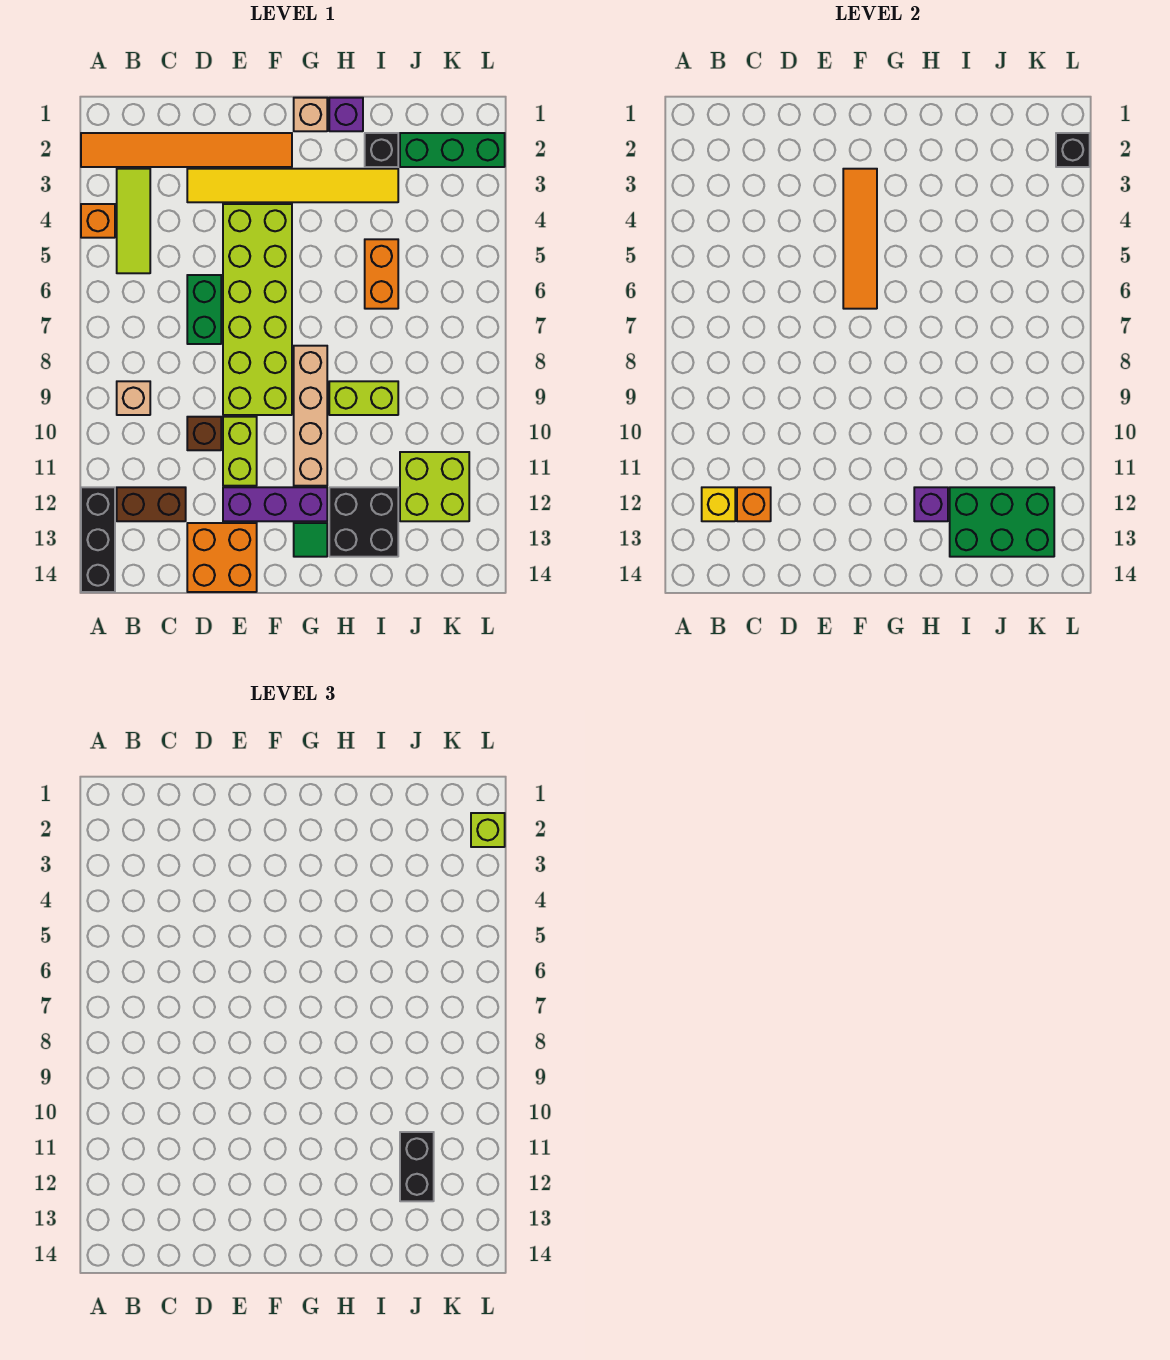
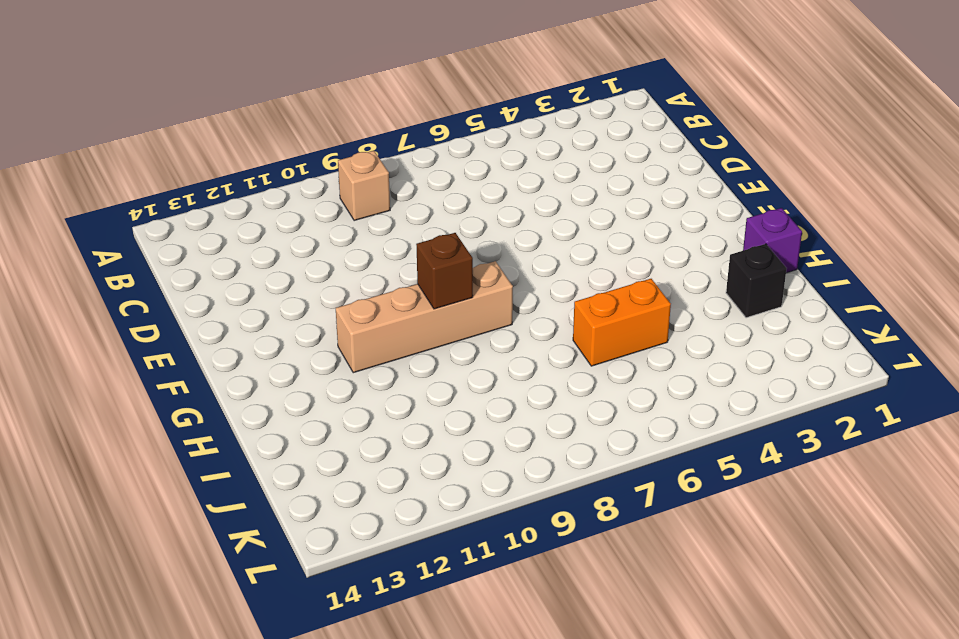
brown brick G9 level 2 -> brown brick D10 level 1
none -> orange tile A2:F2 level 1
none -> orange brick A4 level 1
none -> black brick A12:A14 level 1
none -> lime tile B3:B5 level 1

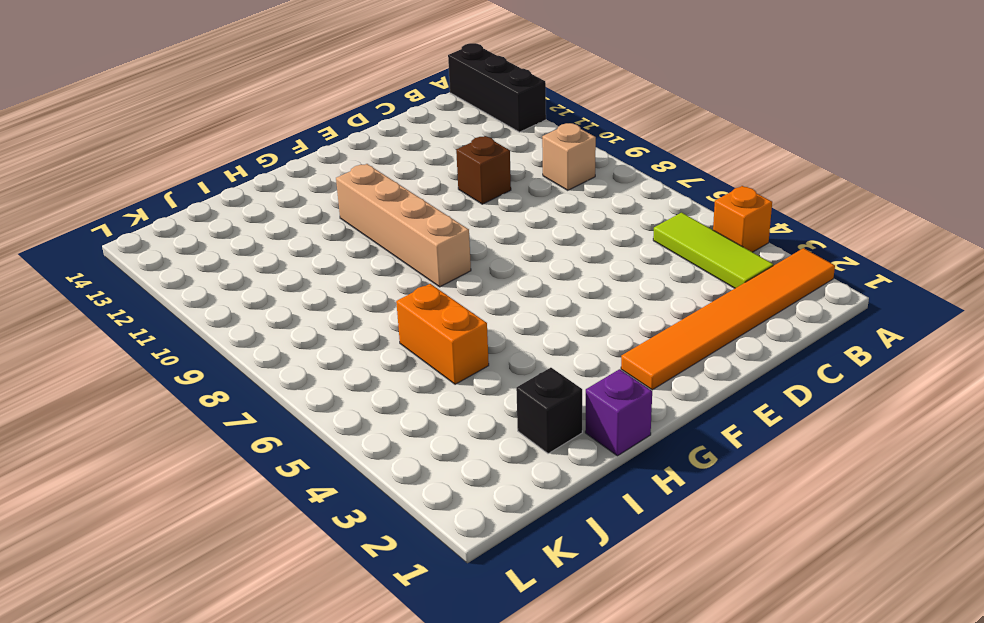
none -> brown brick B12:C12 level 1
none -> yellow tile D3:I3 level 1
none -> green brick D6:D7 level 1
none -> orange brick D13:E14 level 1

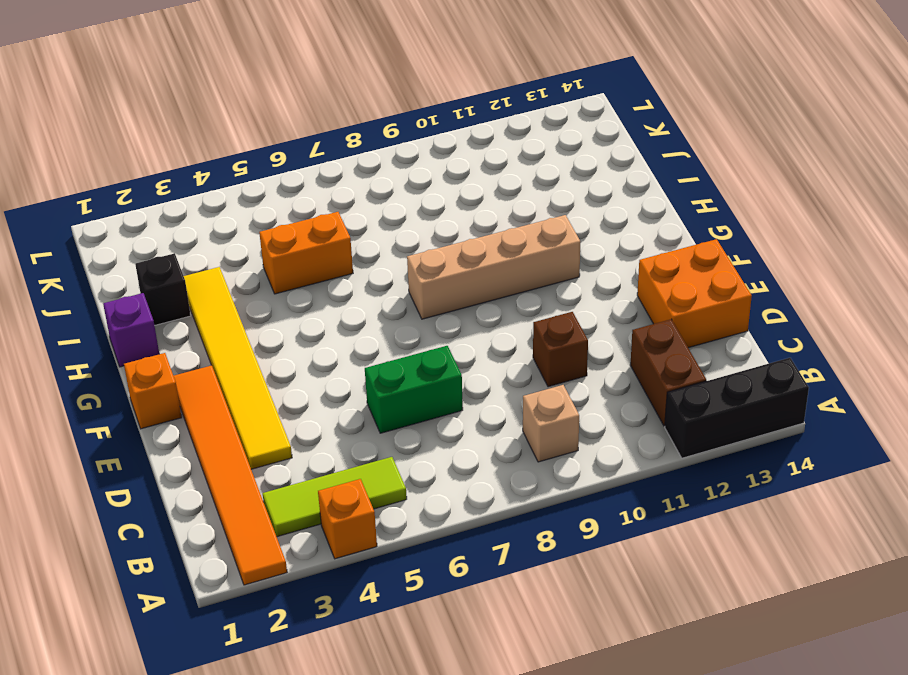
orange brick F1 level 1 -> orange brick C12 level 2
none -> lime brick E4:F9 level 1
none -> lime brick E10:E11 level 1
none -> purple brick E12:G12 level 1
none -> tan brick G1 level 1

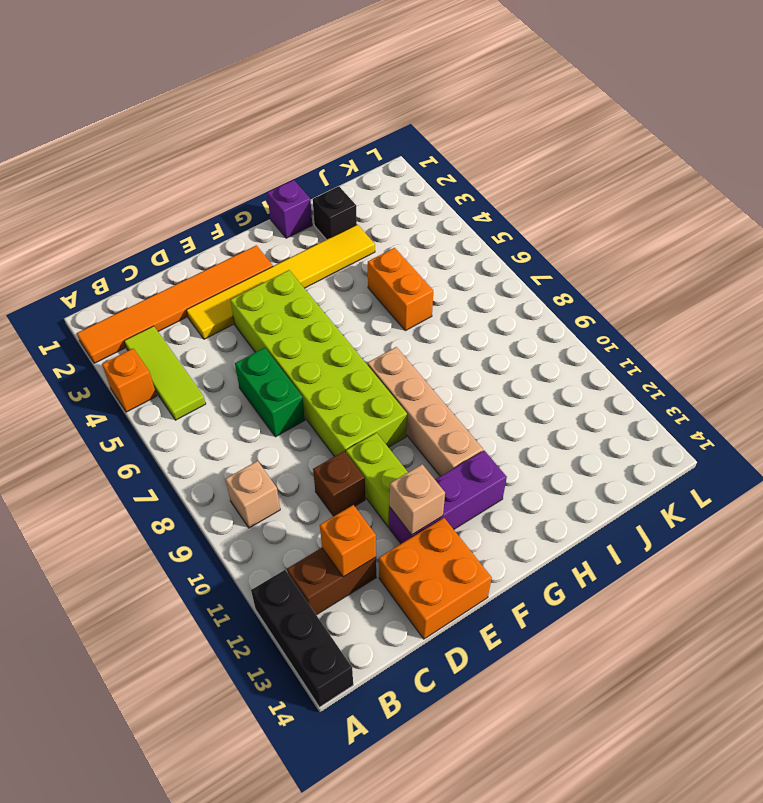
tan brick E12 level 2 -> tan brick G1 level 1
none -> green tile G13 level 1
none -> lime brick H9:I9 level 1
none -> black brick H12:I13 level 1
none -> green brick J2:L2 level 1

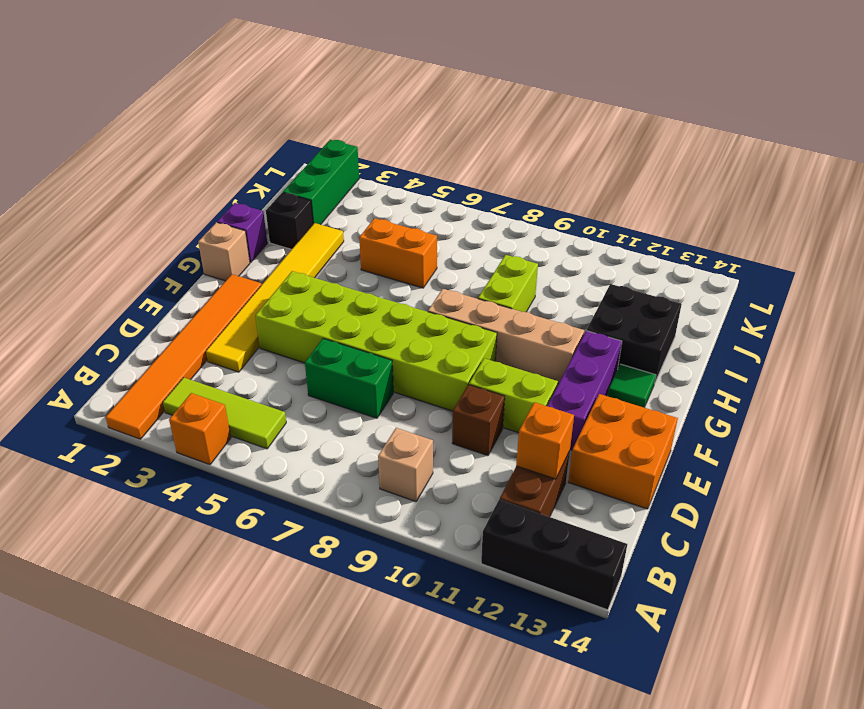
none -> lime brick J11:K12 level 1
none -> yellow brick B12 level 2
none -> orange tile F3:F6 level 2
none -> purple brick H12 level 2

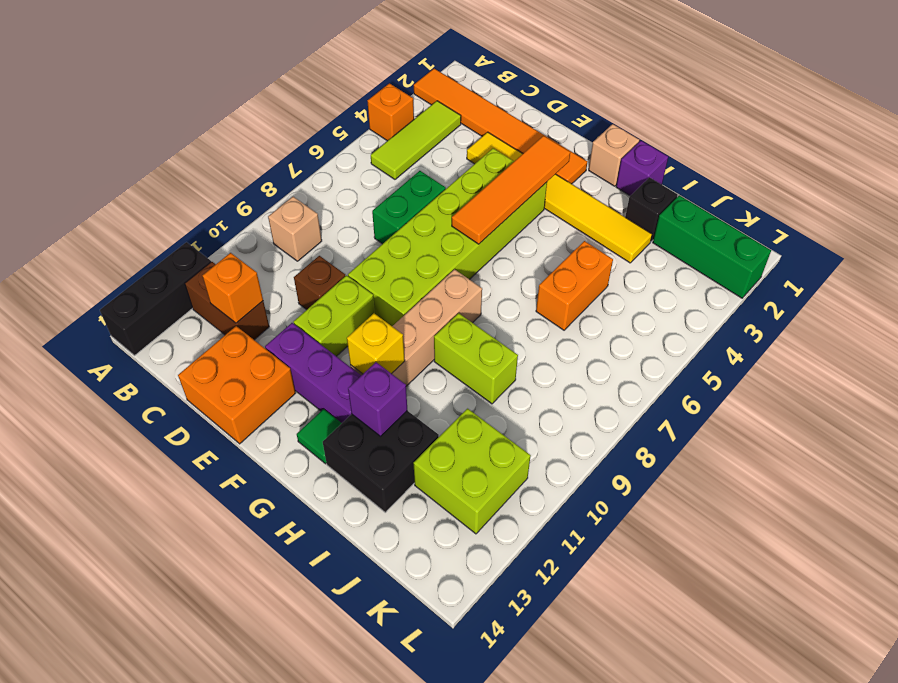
yellow brick G11 level 2 -> yellow brick B12 level 2
none -> green brick I12:K13 level 2
none -> black brick L2 level 2
none -> black brick J11:J12 level 3
none -> lime brick L2 level 3

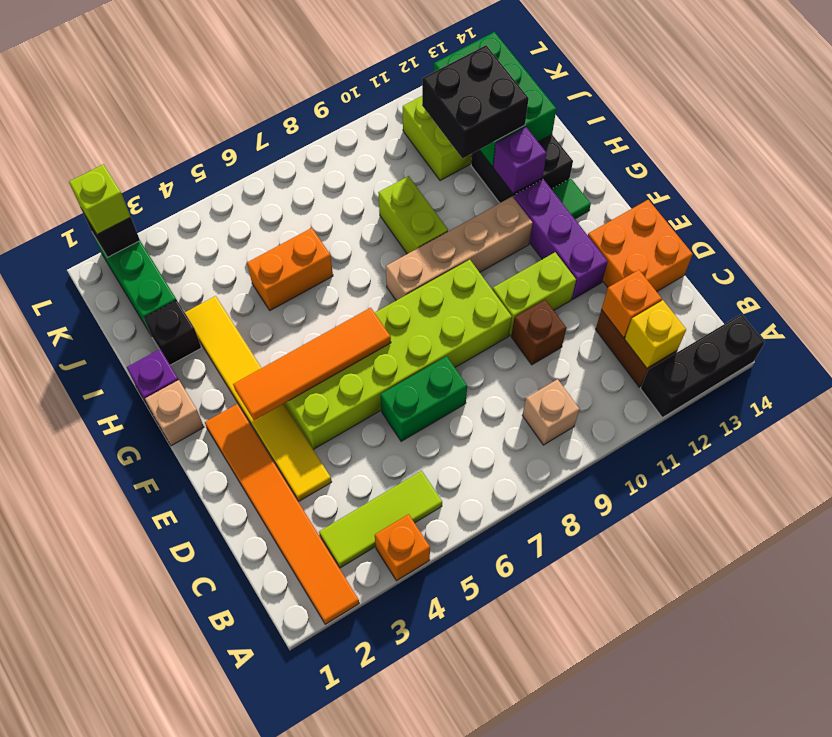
black brick I11:J12 level 3 -> black brick J11:J12 level 3

